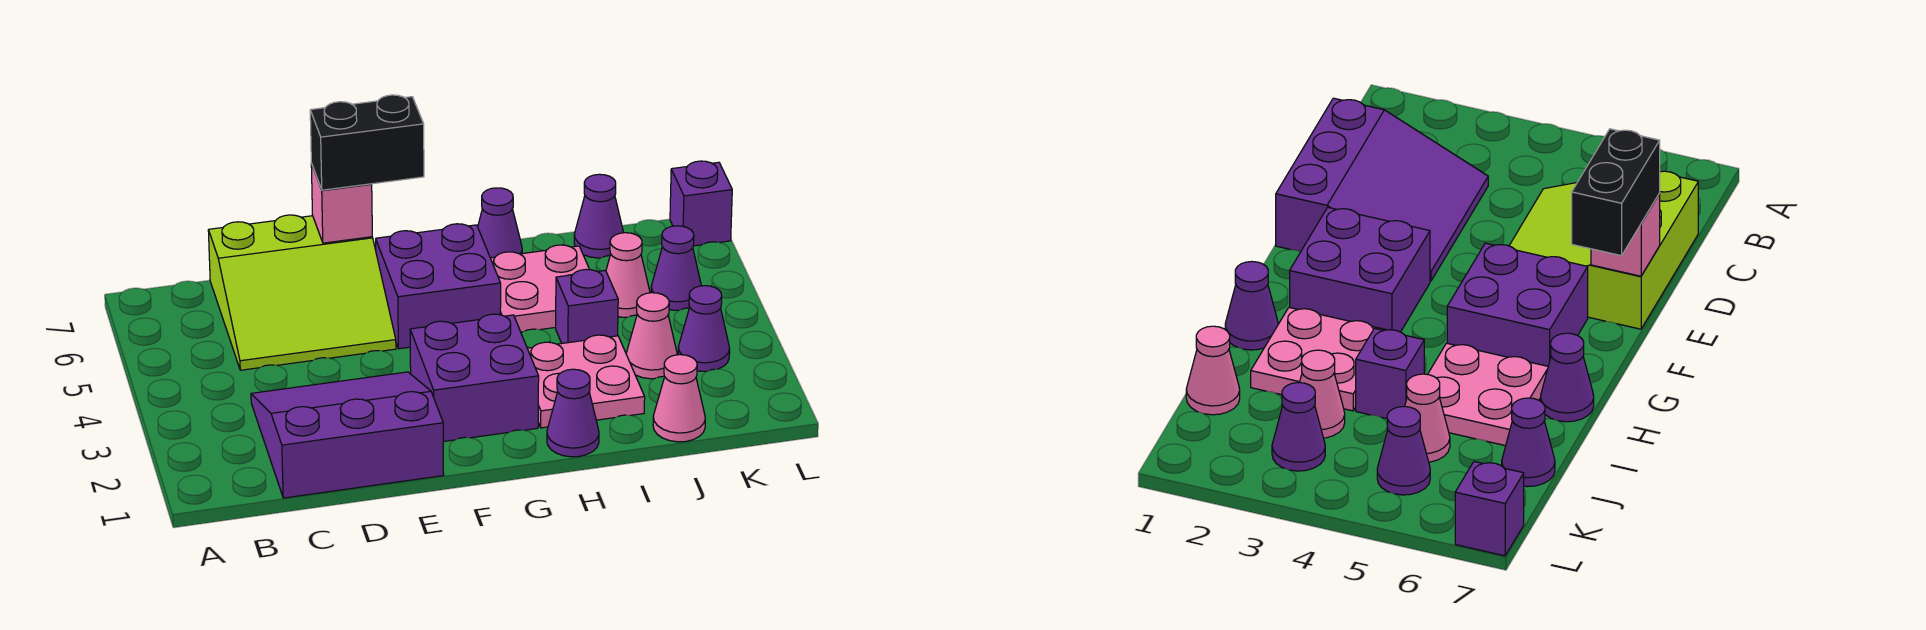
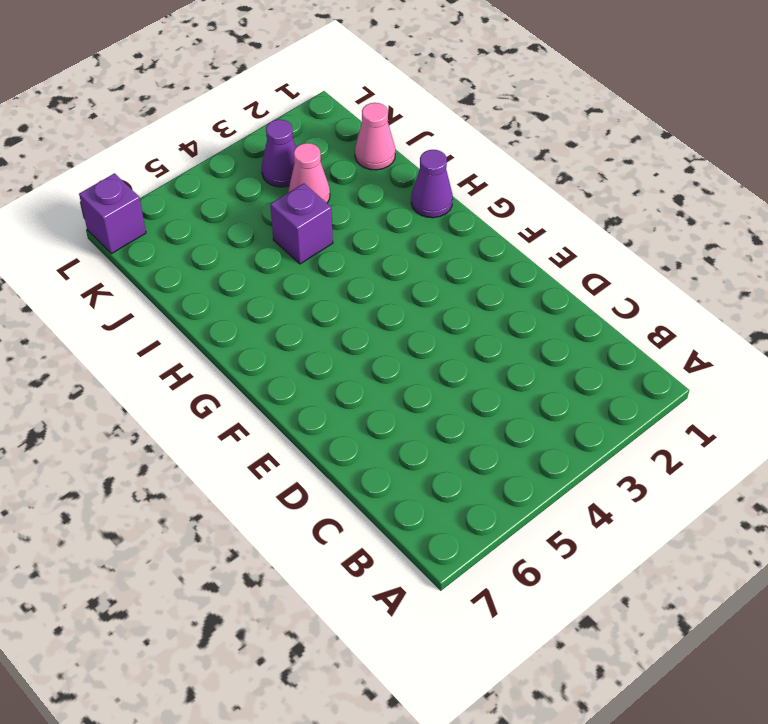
none -> purple slope C1:E3 level 1 top 1
none -> lime slope C5:E7 level 1 top 7
none -> purple brick F2:G3 level 1

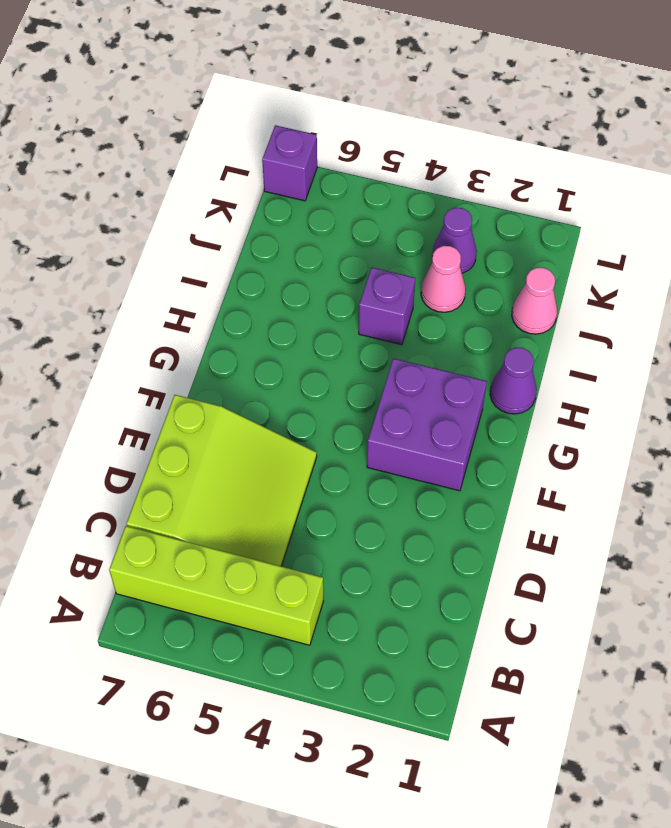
lime brick B4:B7 level 1 -> none
none -> purple slope C1:E3 level 1 top 1
none -> purple brick F5:G6 level 1
none -> pink plate H2:I3 level 1

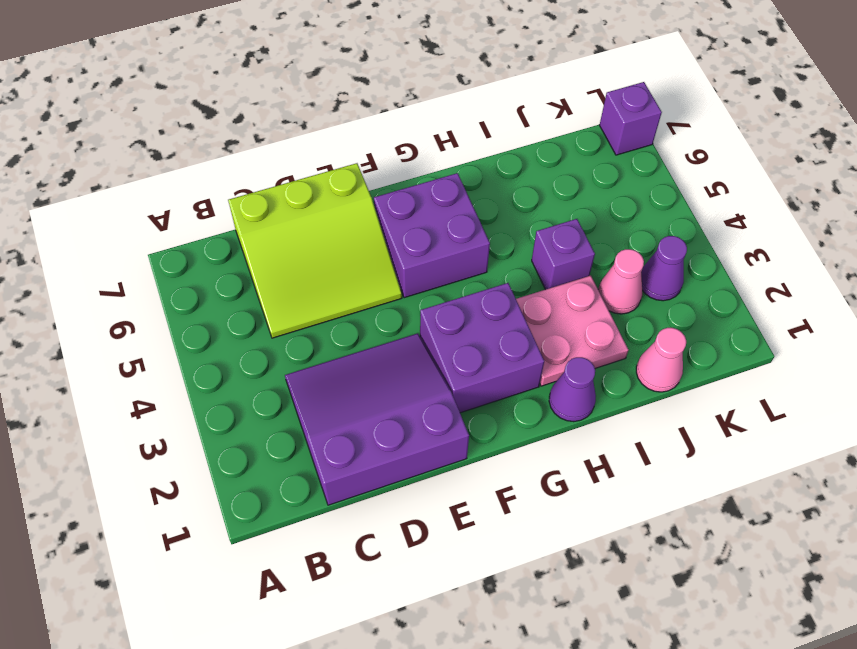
none -> pink plate H5:I6 level 1
none -> purple cone H7 level 1
none -> pink cone J5 level 1

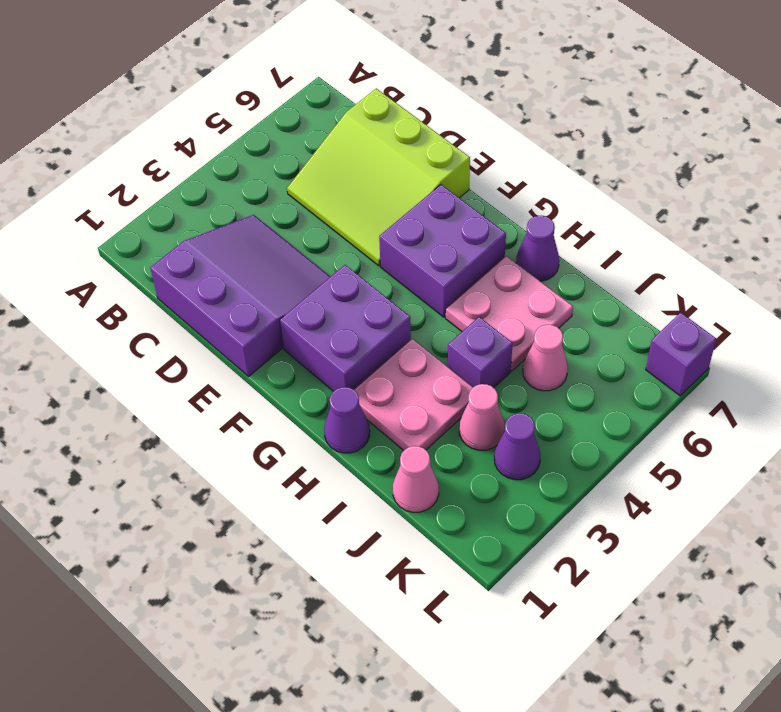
none -> purple cone J7 level 1
none -> purple cone K5 level 1
none -> pink brick E7 level 2

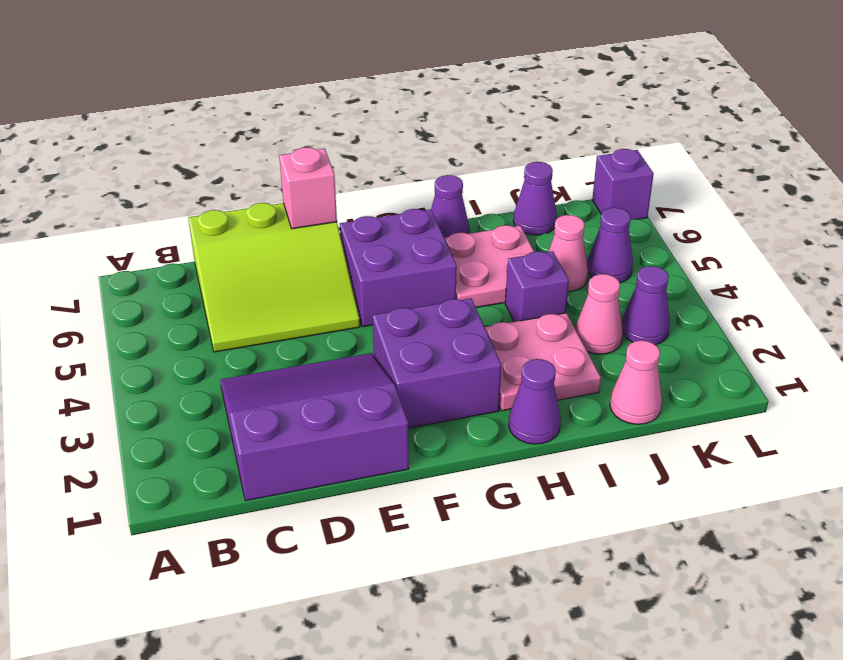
none -> black brick E7:F7 level 3

